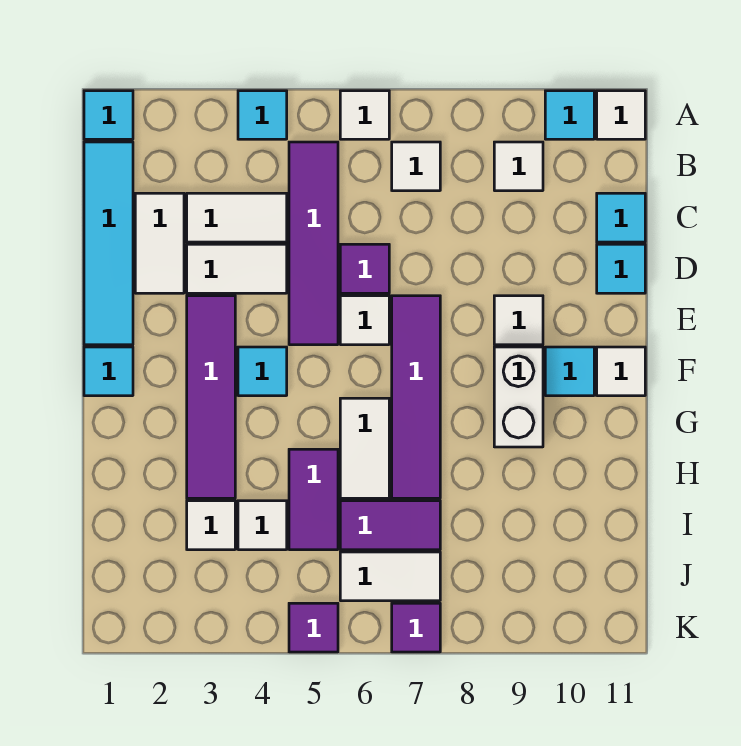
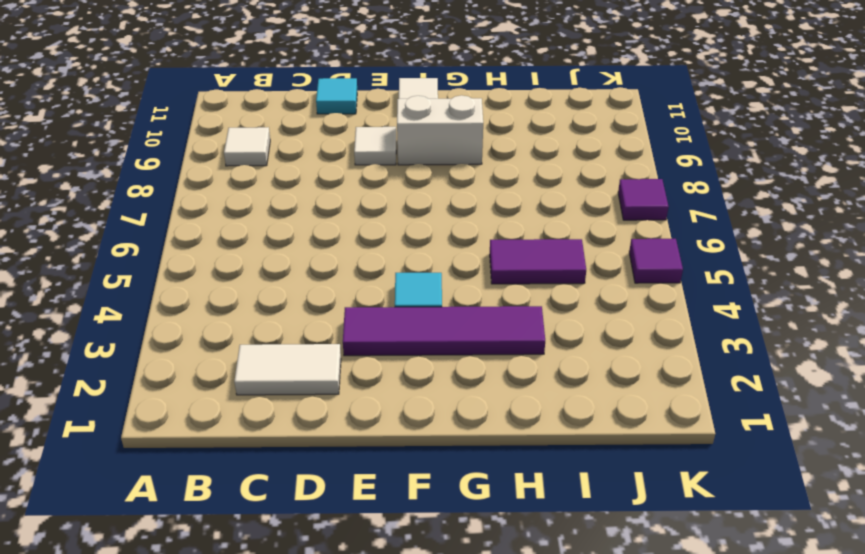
none -> cyan tile A1 level 1
none -> cyan tile A4 level 1
none -> white tile A6 level 1
none -> cyan tile A10 level 1

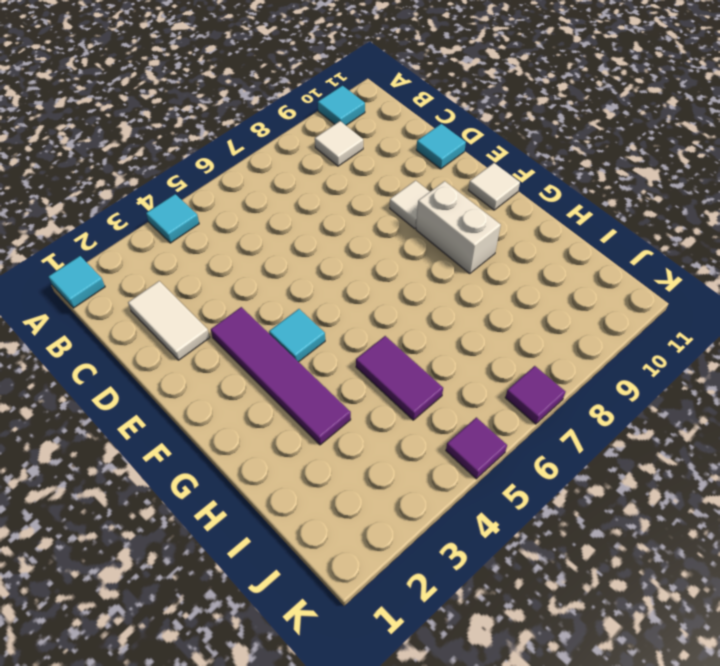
none -> white tile A6 level 1
none -> white tile A11 level 1
none -> cyan tile B1:E1 level 1
none -> purple tile B5:E5 level 1

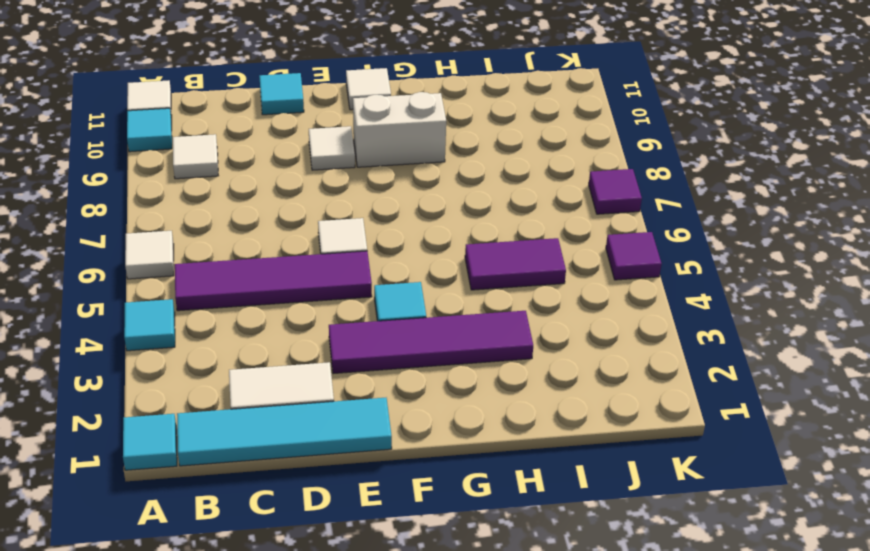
none -> white tile B7 level 1
none -> white tile C3:C4 level 1
none -> cyan tile C11 level 1
none -> white tile D3:D4 level 1

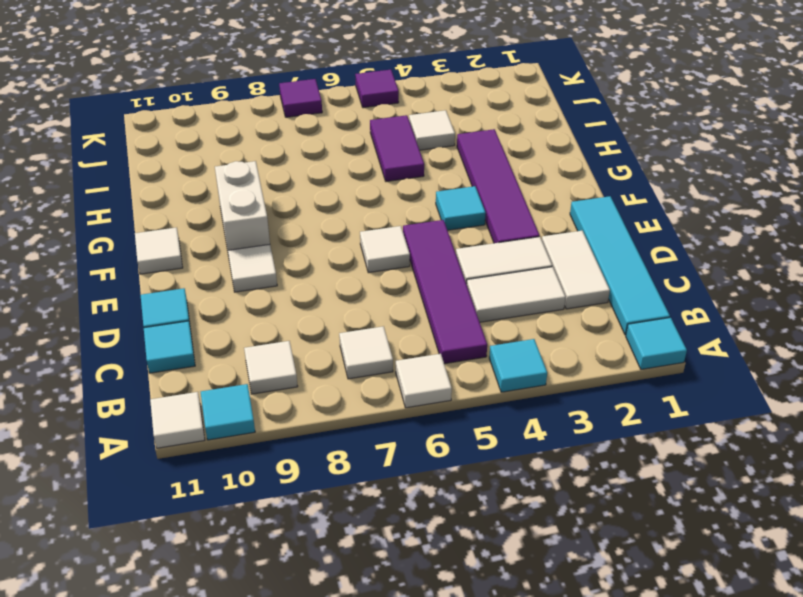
none -> purple tile D6 level 1
none -> purple tile E7:H7 level 1
none -> cyan tile F1 level 1
none -> cyan tile F10 level 1

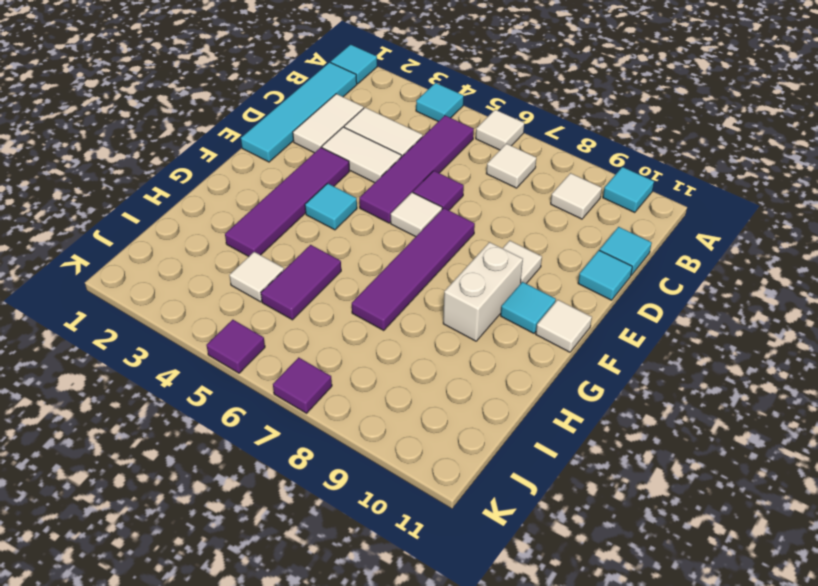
none -> white tile A11 level 1
none -> cyan tile F1 level 1
none -> white tile G6:H6 level 1
none -> white tile I3 level 1

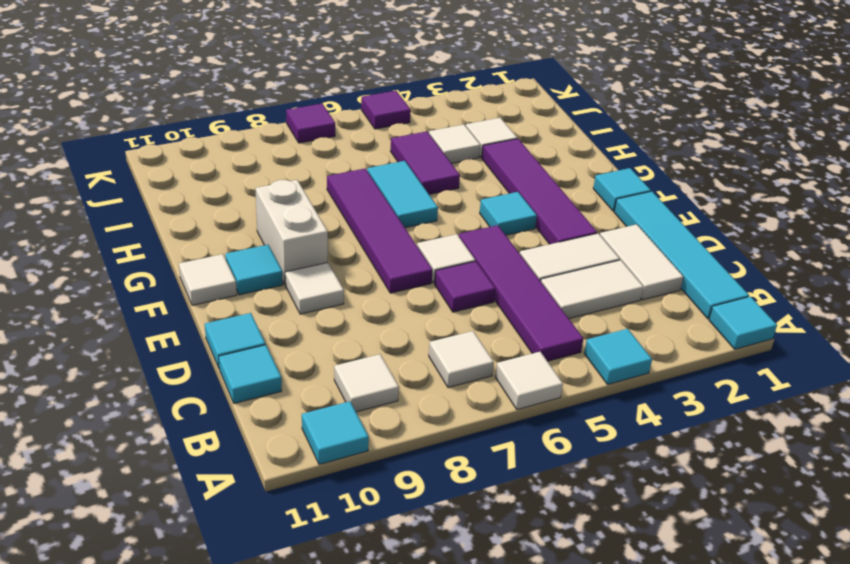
cyan tile G6:H6 level 1 -> white tile G6:H6 level 1
none -> white tile A11 level 1
none -> purple tile I6:I7 level 1
none -> white tile J6:J7 level 1

